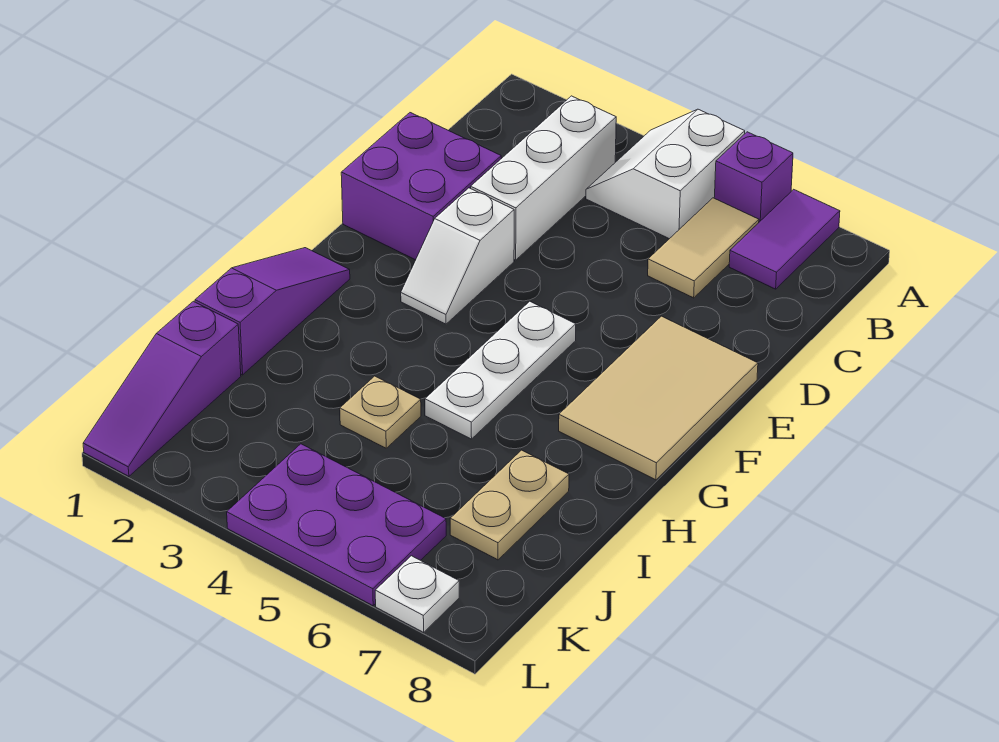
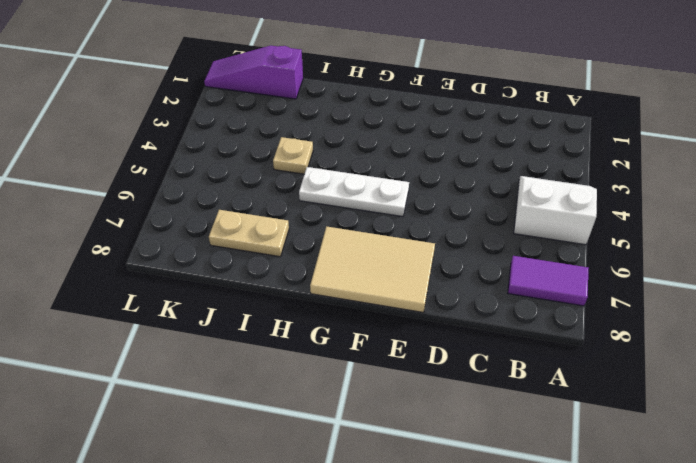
none -> purple brick A6 level 1
none -> white brick B3:D3 level 1
none -> tan tile B6:C6 level 1

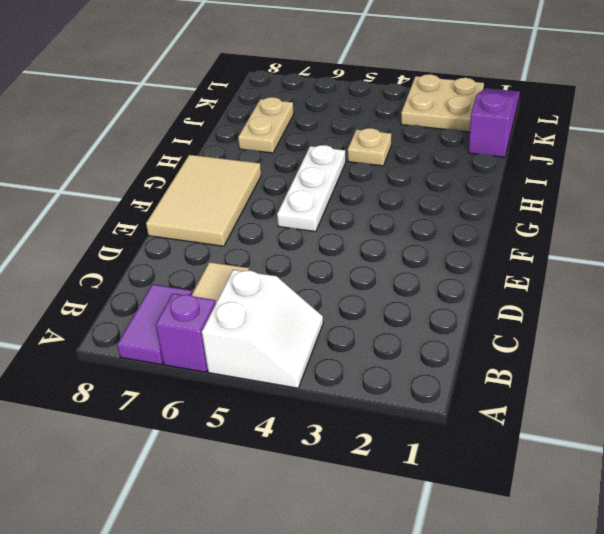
tan plate K2:L3 level 1 -> none
none -> white brick B3:D3 level 1
none -> purple brick D1:E2 level 1
none -> white slope E3:F3 level 1 top E

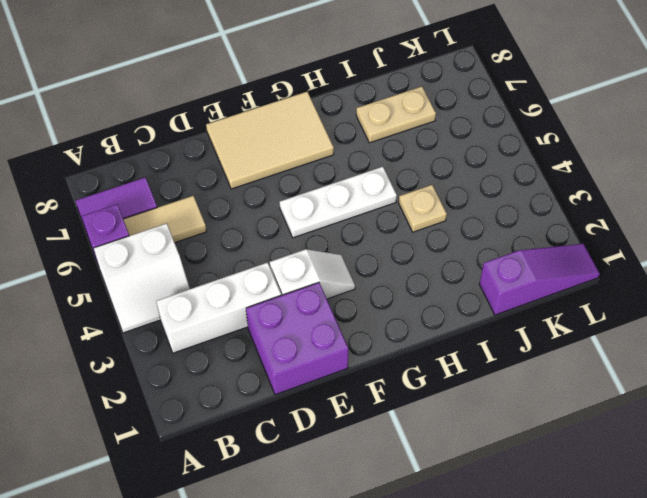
none -> purple slope G1:I1 level 1 top I
none -> purple plate K4:L6 level 1
none -> white plate L7 level 1

